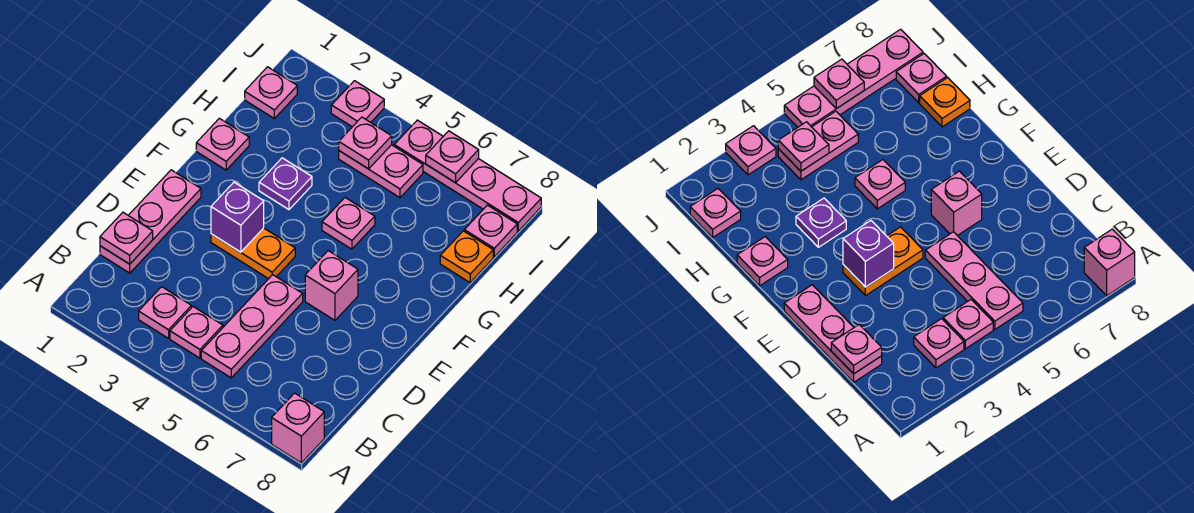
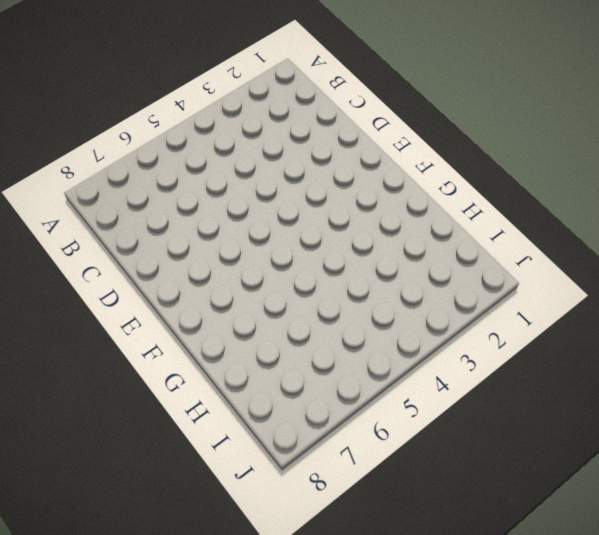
none -> pink brick A8 level 1
none -> pink plate B3 level 1
none -> pink plate B4 level 1

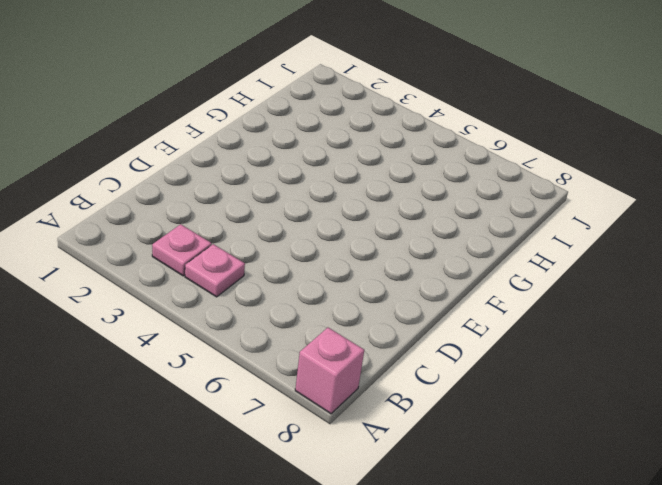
none -> pink plate B5:D5 level 1
none -> pink plate C1:E1 level 1
none -> orange plate E3:E4 level 1

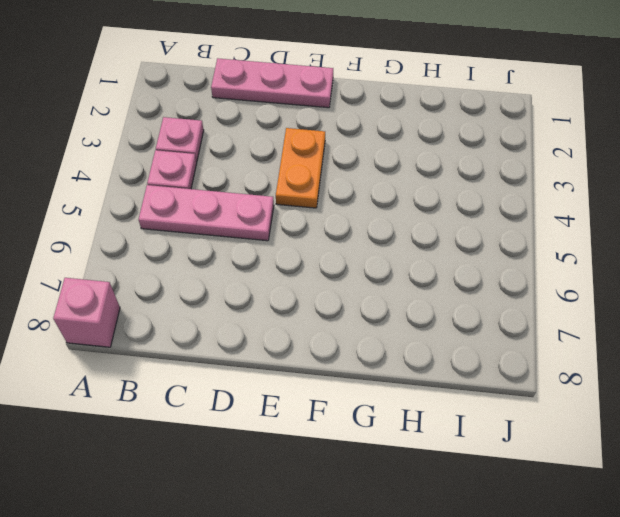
none -> pink brick E6 level 1
none -> pink plate G1 level 1
none -> purple plate G3 level 1

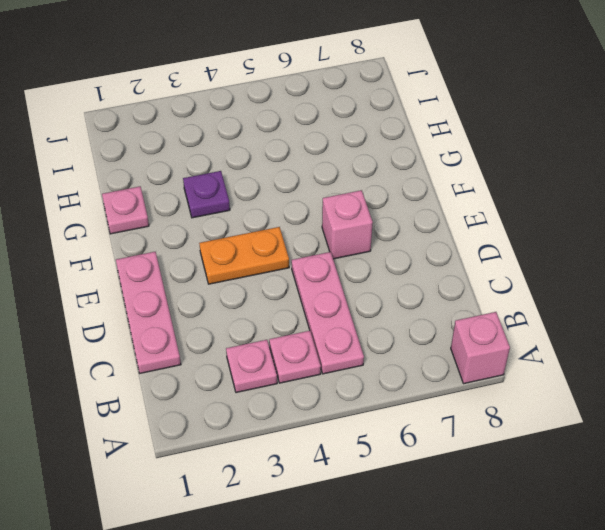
none -> pink plate G5 level 1
none -> orange plate H8 level 1
none -> pink plate I1 level 1

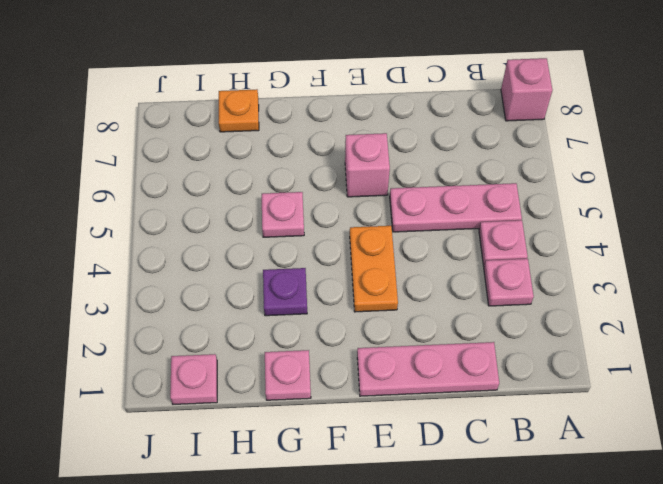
none -> pink plate I4:I5 level 1
none -> pink plate I8 level 1
none -> pink plate J3 level 1

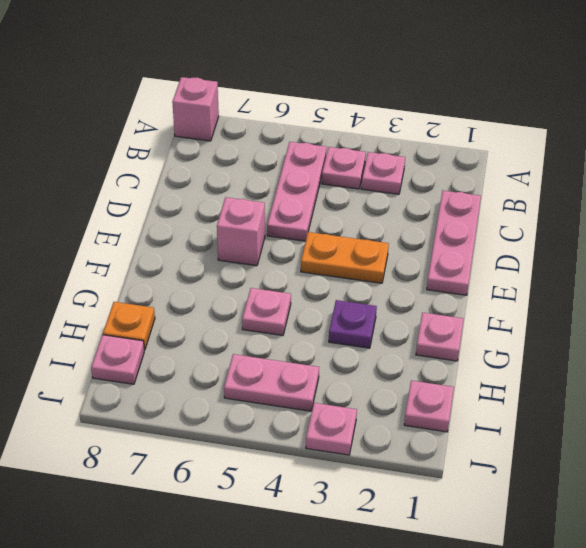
none -> pink plate J5:J8 level 1
none -> pink plate C1 level 2
none -> purple brick E3 level 2

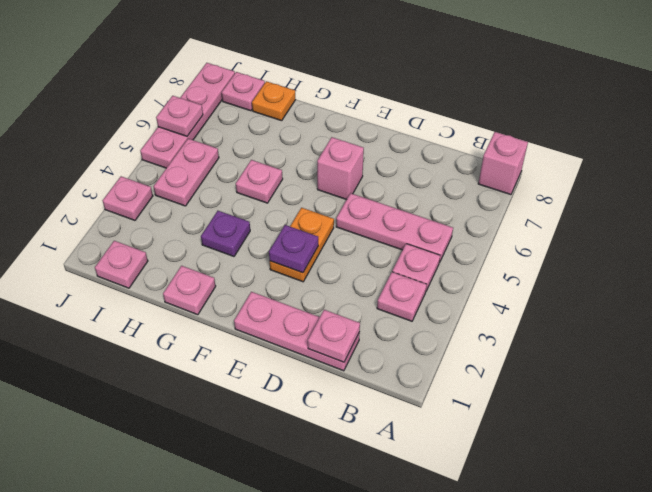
purple plate E3 level 2 -> purple brick E3 level 2
none -> pink plate I4 level 2

